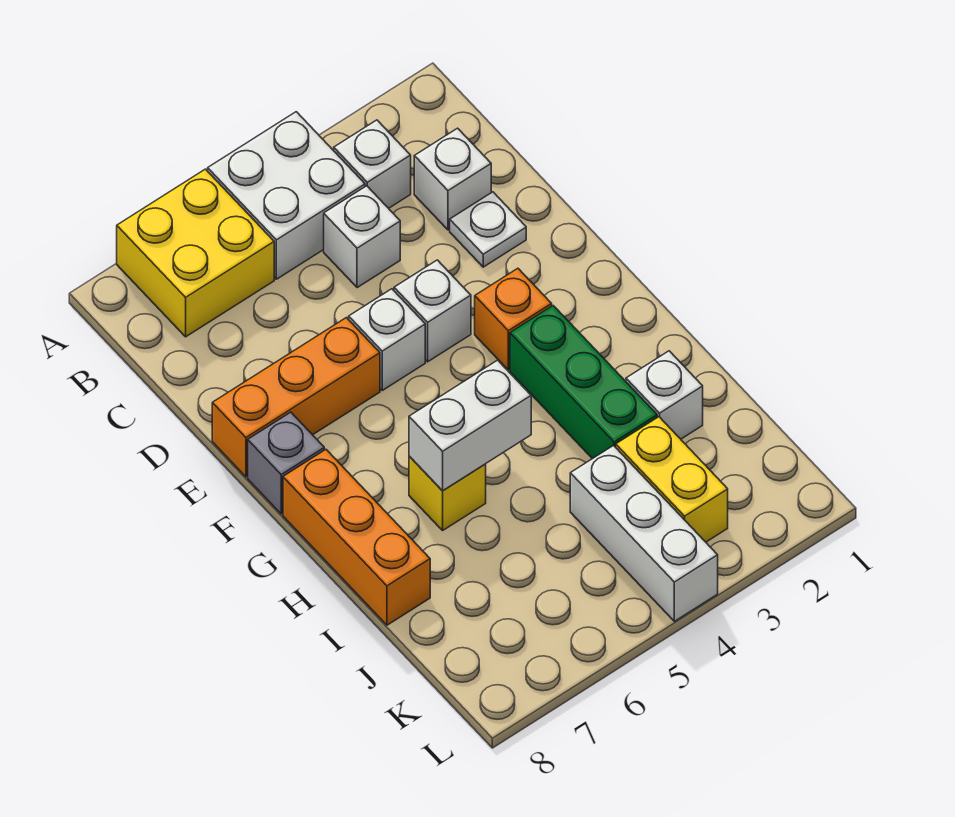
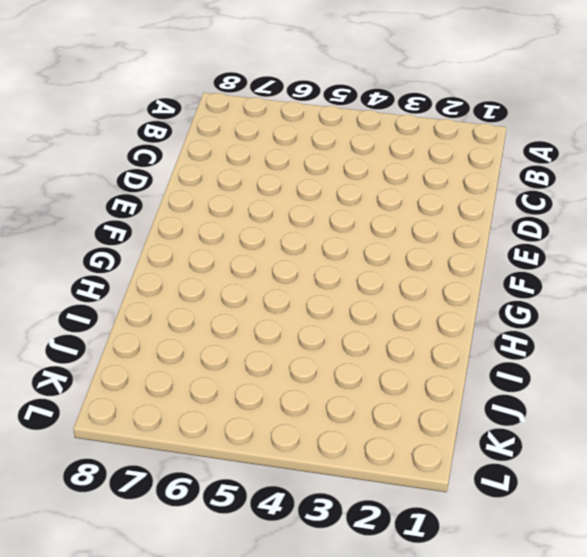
none -> white brick A4:B5 level 1
none -> yellow brick A6:B7 level 1
none -> white brick B3 level 1

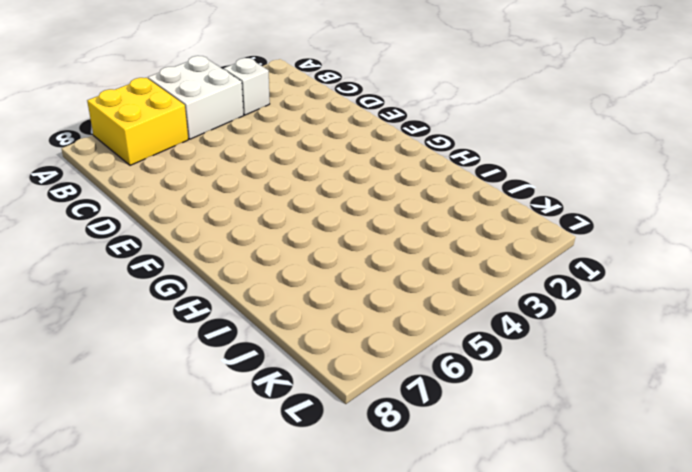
none -> white brick C2 level 1
none -> white brick C4 level 1
none -> white plate D2 level 1

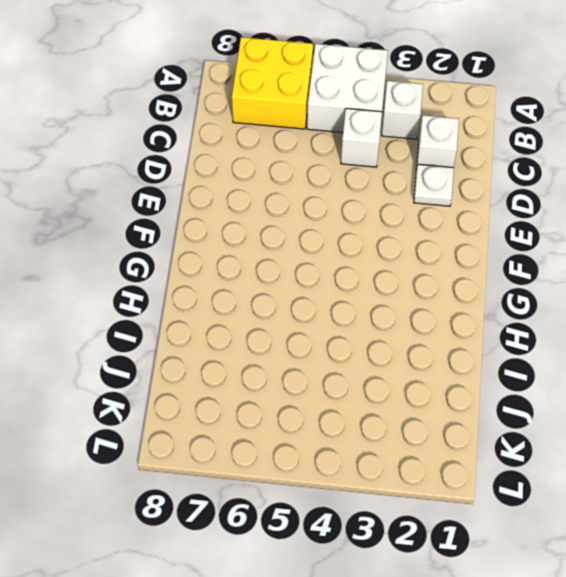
none -> white brick E4 level 1
none -> white brick E5 level 1
none -> orange brick E6:E8 level 1

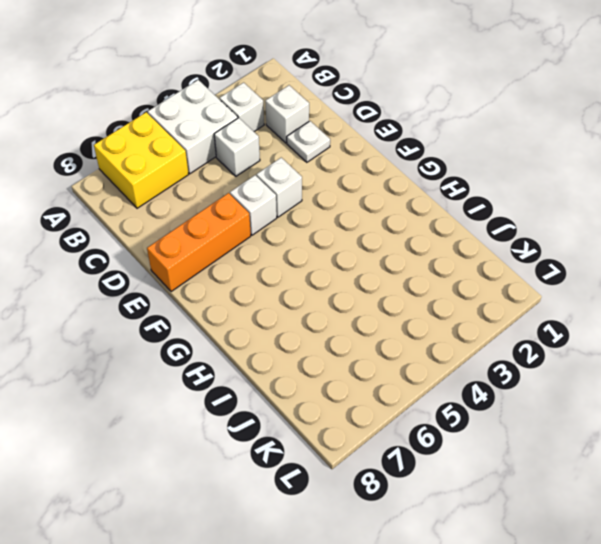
none -> orange brick F3 level 1
none -> grey brick F8 level 1
none -> green brick G3:I3 level 1

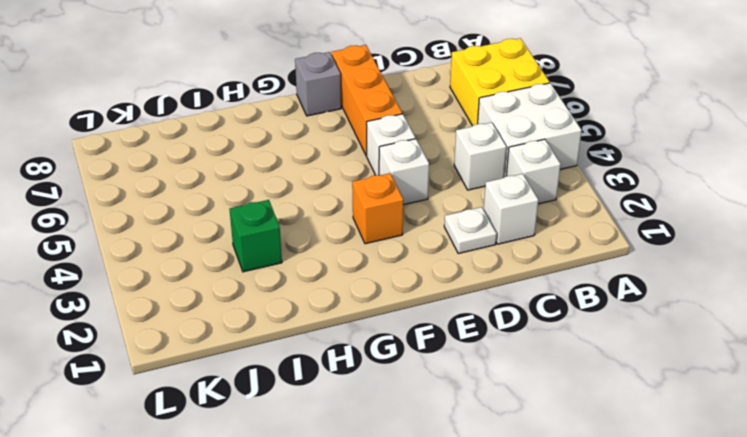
green brick I3 level 1 -> green brick G3:I3 level 1
none -> orange brick G8:I8 level 1
none -> yellow brick H6 level 1
none -> white brick I2 level 1

